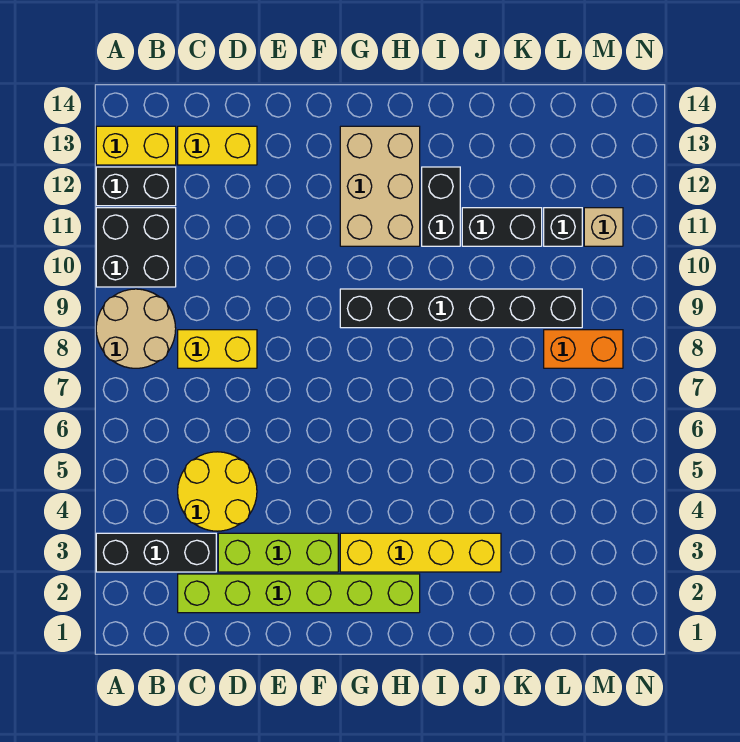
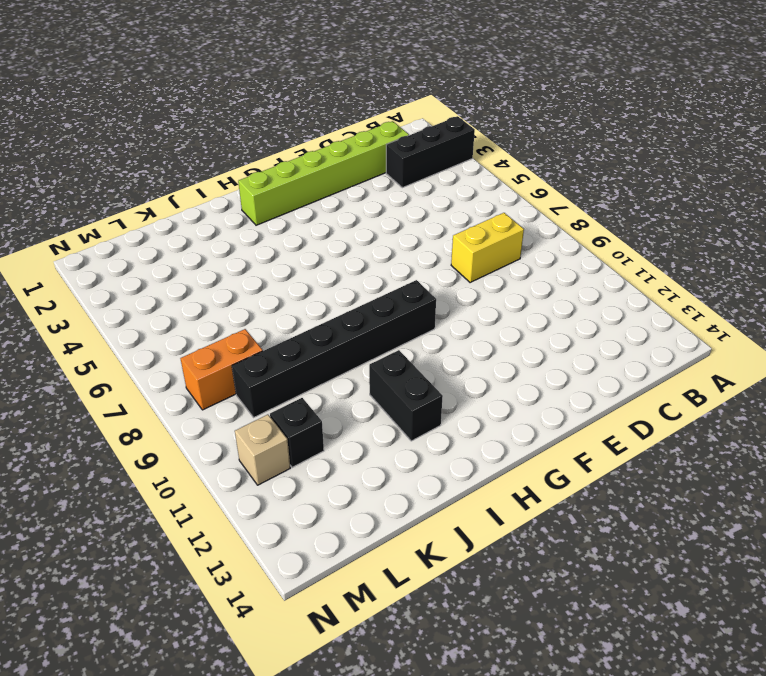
none -> tan round brick A8:B9 level 1
none -> black brick A10:B11 level 1
none -> black brick A12:B12 level 1

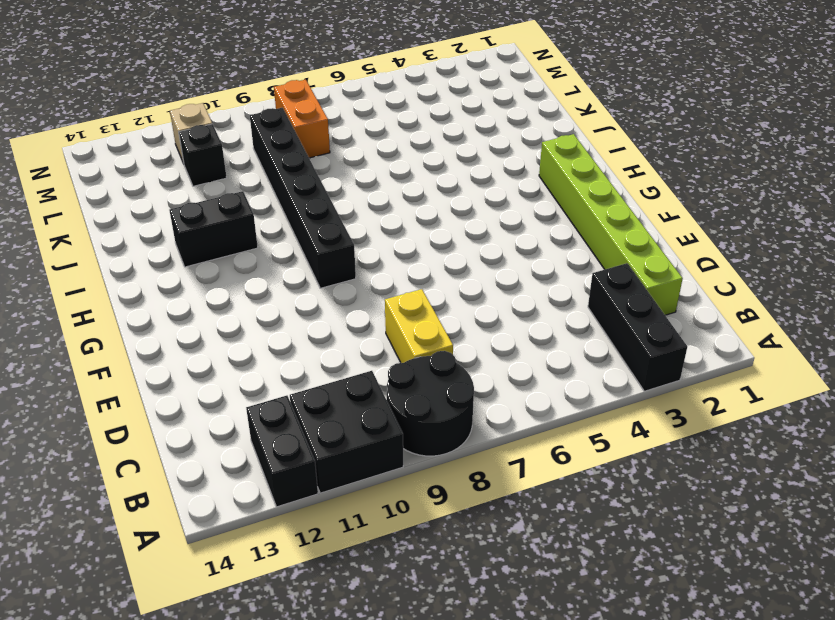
black round brick A8:B9 level 1 -> tan round brick A8:B9 level 1
none -> yellow brick A13:B13 level 1
none -> yellow round brick C4:D5 level 1
none -> yellow brick C13:D13 level 1

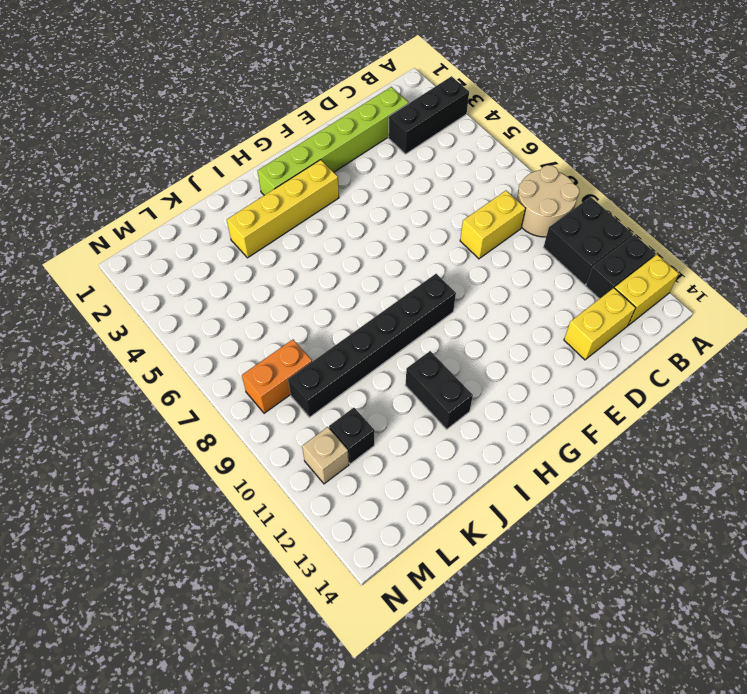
none -> yellow round brick C4:D5 level 1
none -> lime brick D3:F3 level 1
none -> tan brick G11:H13 level 1

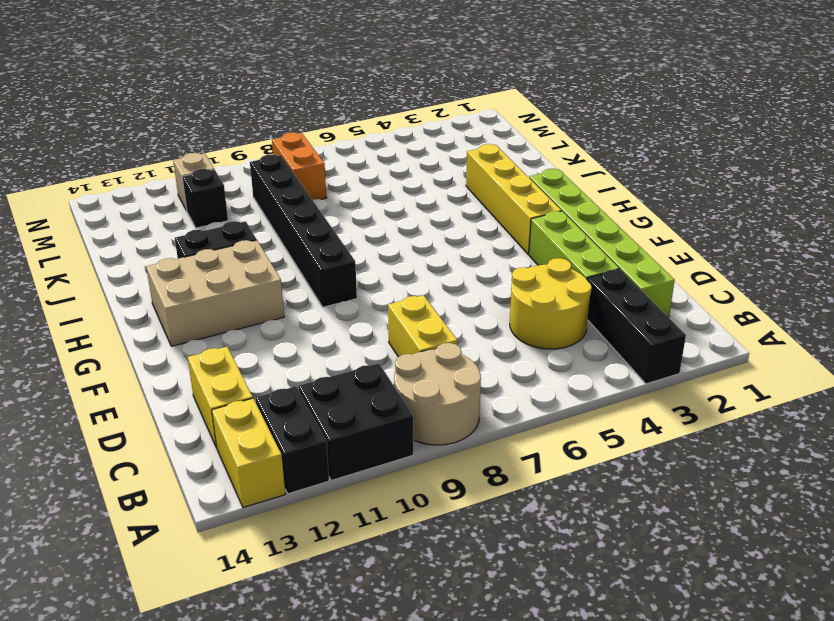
none -> black brick J11:K11 level 1

